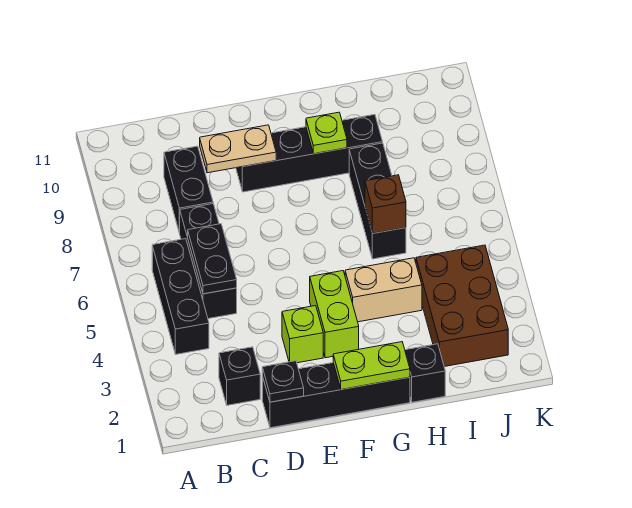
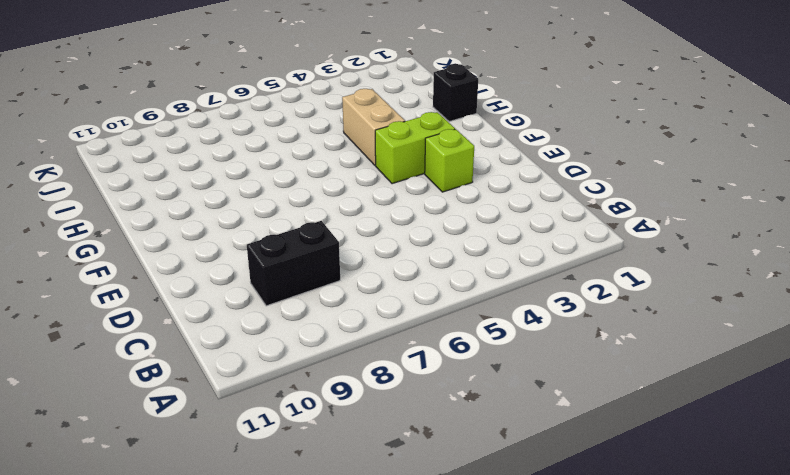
none -> black brick B4:B6 level 1
none -> black brick C2 level 1
none -> black brick C5:C7 level 1

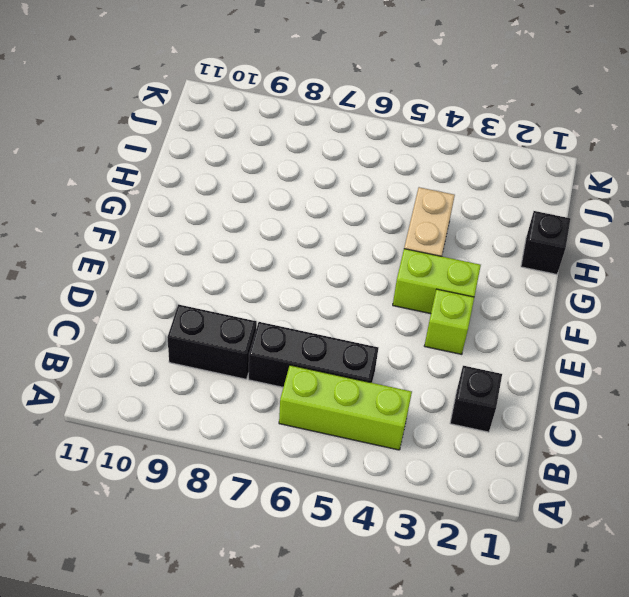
lime brick B4:B6 level 1 -> black brick B4:B6 level 1
none -> black brick D1:G1 level 1
none -> black brick E9:H9 level 1
none -> black brick H6:H8 level 1

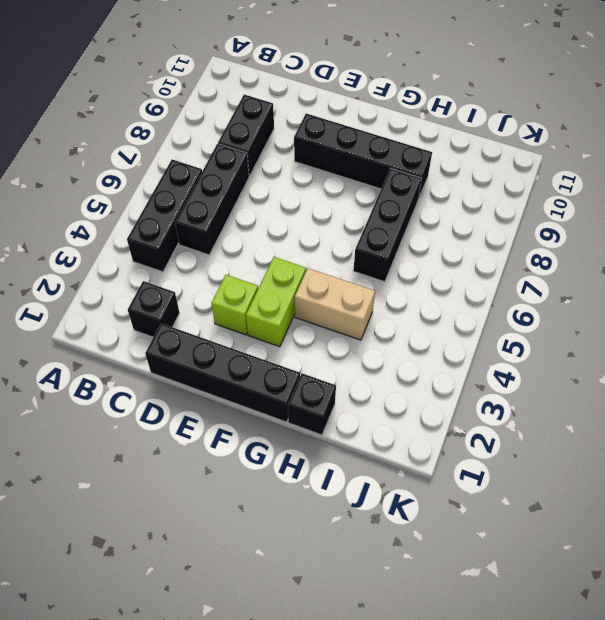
none -> brown brick I2:J4 level 1
none -> black plate C5:C6 level 2
none -> black plate D1 level 2

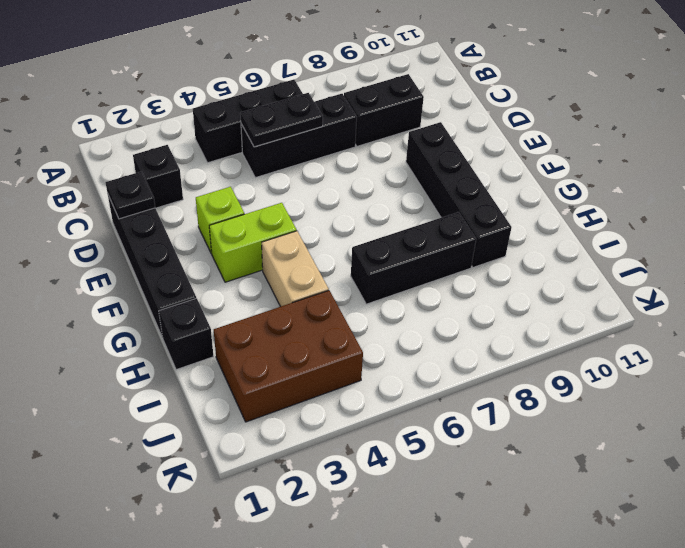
none -> tan plate D9:E9 level 2
none -> lime plate F1:G1 level 2
none -> lime plate G9 level 2

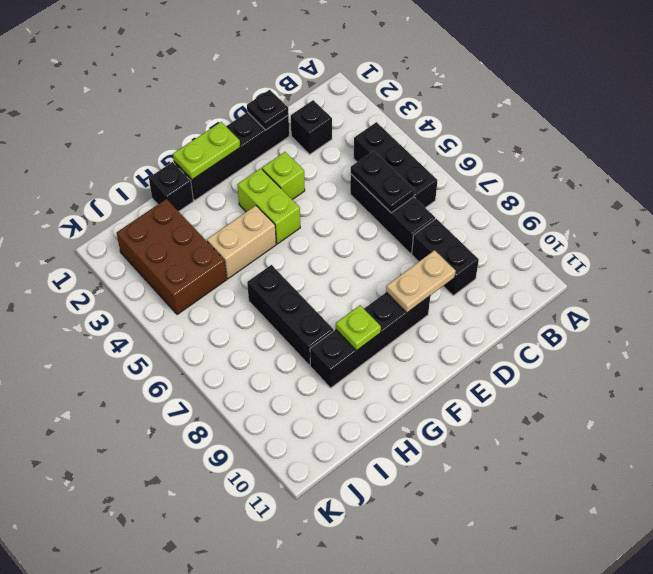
none -> brown brick H6 level 2

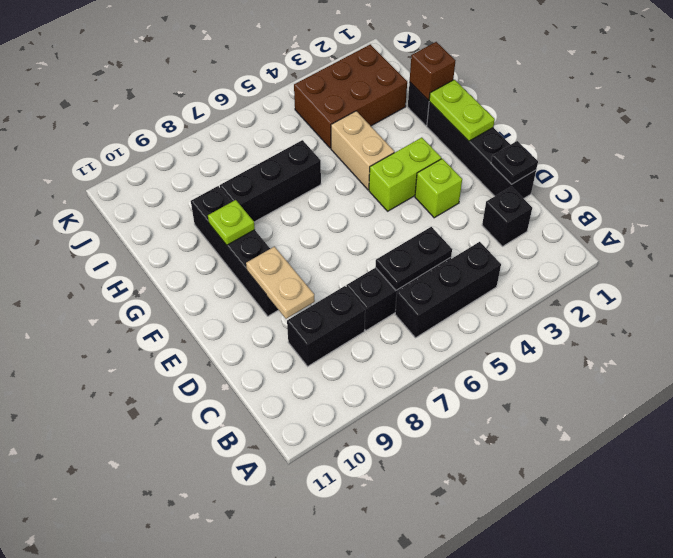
brown brick H1 level 2 -> brown brick H6 level 2

